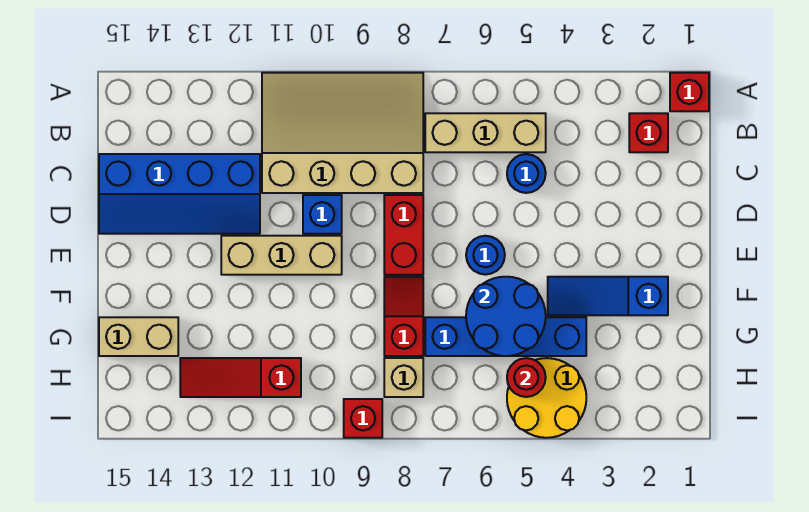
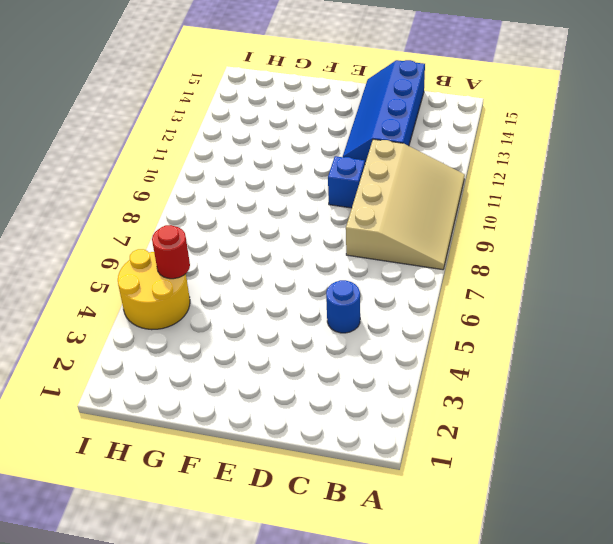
none -> red brick A1 level 1
none -> red brick B2 level 1
none -> tan brick B5:B7 level 1

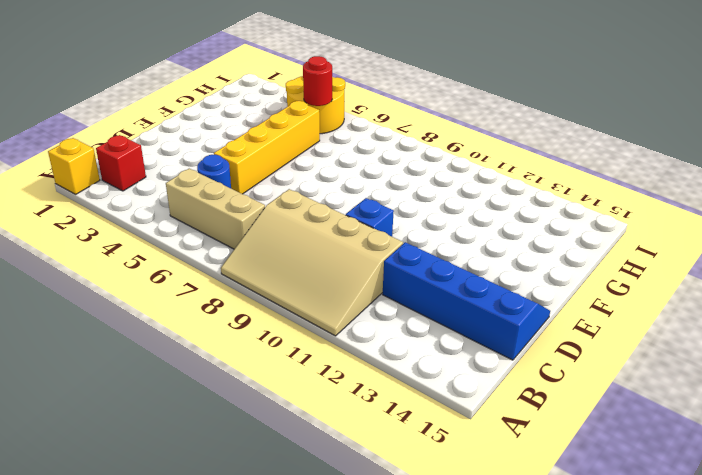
yellow brick A1 level 1 -> red brick A1 level 1
yellow brick D5:G5 level 1 -> blue brick G4:G7 level 1
none -> red brick D8:E8 level 1
none -> blue round brick E6 level 1
none -> tan brick E10:E12 level 1

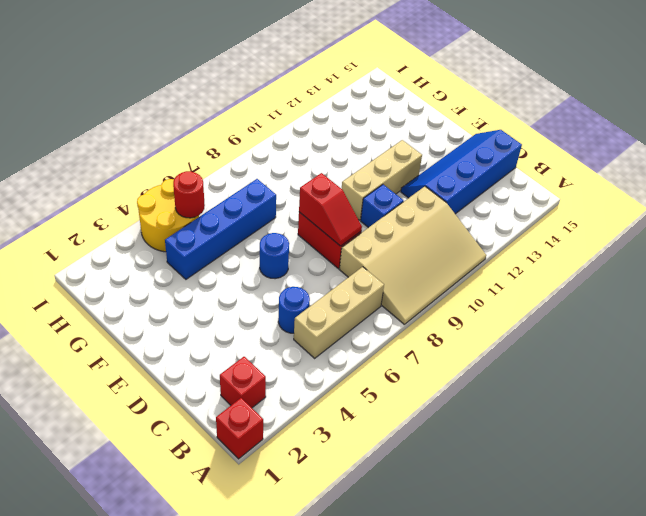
red slope D8:E8 level 2 top E -> red slope F8:G8 level 1 top G
none -> blue slope F2:F4 level 1 top 2
none -> tan brick G14:G15 level 1
none -> tan brick H8 level 1

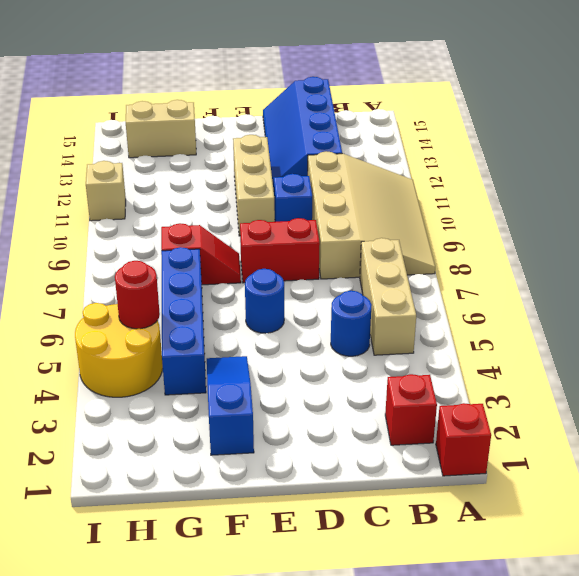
tan brick G14:H14 level 1 -> tan brick G14:G15 level 1
tan brick I11 level 1 -> tan brick H8 level 1
none -> red slope H11:H13 level 1 top 11
none -> red brick I9 level 1
none -> blue round brick F5:G6 level 2

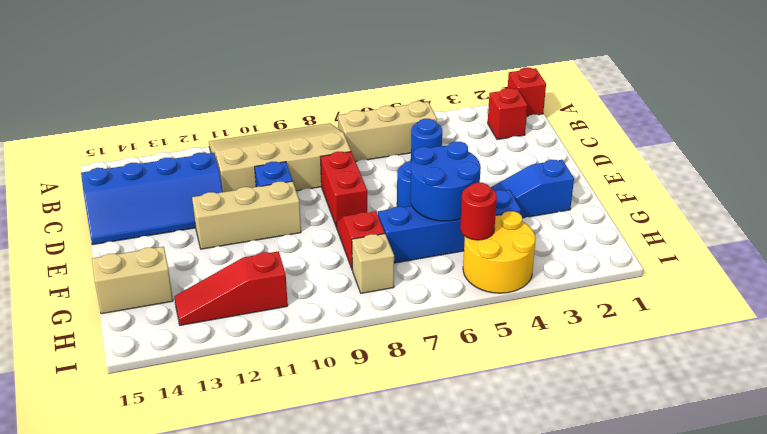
none -> red brick I9 level 1

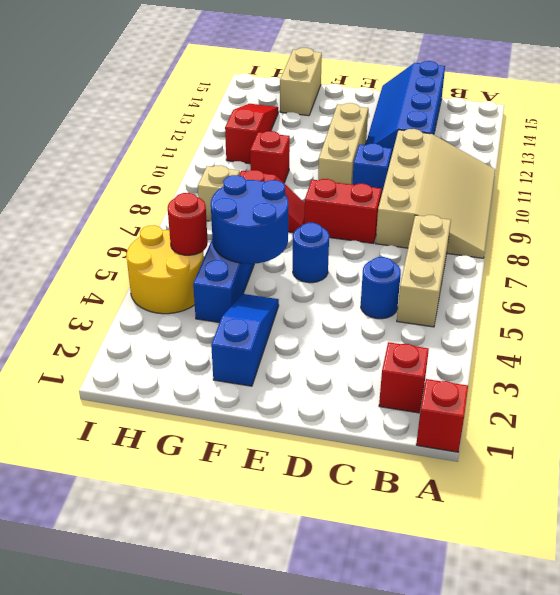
red brick G10 level 1 -> red brick I9 level 1

